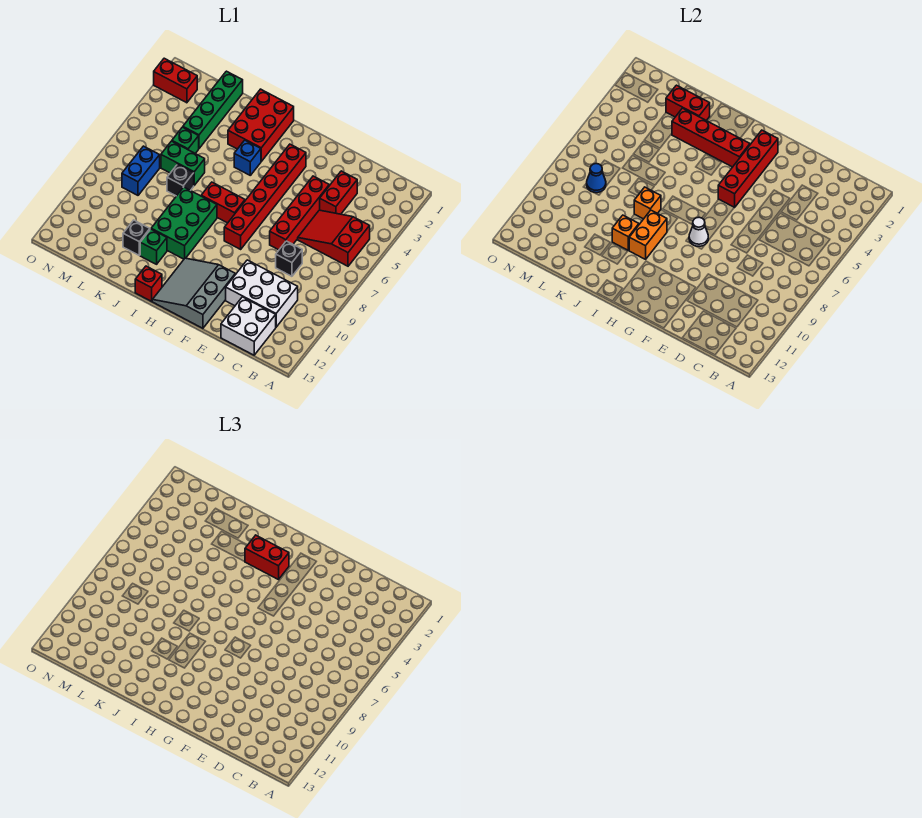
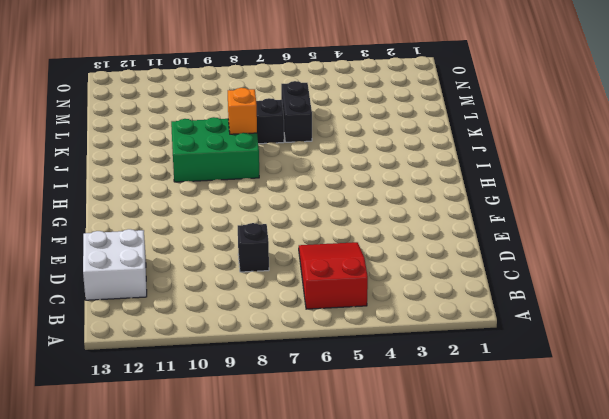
black brick K6:L6 level 1 -> green brick K6:L6 level 1
none -> white brick C10:E11 level 1
none -> red brick D3:D4 level 1
none -> red brick E4:E7 level 1
none -> grey slope F11:H13 level 1 top F

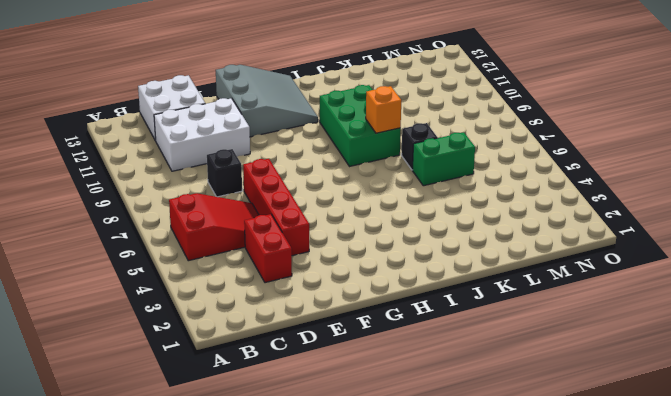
none -> red brick G3:G8 level 1
none -> red brick H7:I7 level 1
none -> red brick I1:J3 level 1
none -> blue brick I4 level 1

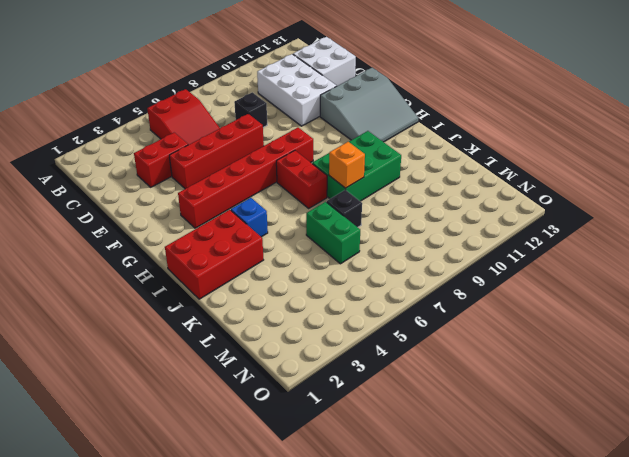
none -> red brick I13 level 1
none -> green brick J11 level 1
none -> black brick K11 level 1
none -> green brick L1:L4 level 1

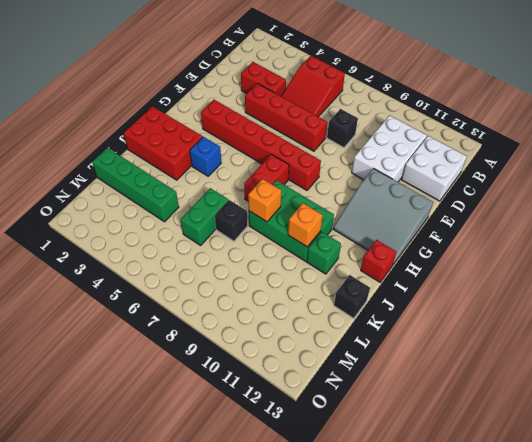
black brick K13 level 1 -> black brick K11 level 1
none -> green brick L5 level 1
none -> blue brick M7:M8 level 1
none -> red brick N2:O2 level 1
none -> red brick G2:G5 level 2

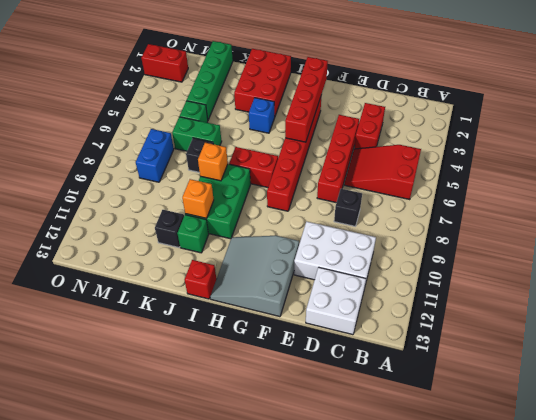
none -> white cone G8 level 2
none -> red brick H3:K3 level 2
none -> orange brick I9:I10 level 2
none -> red brick K2:L2 level 2

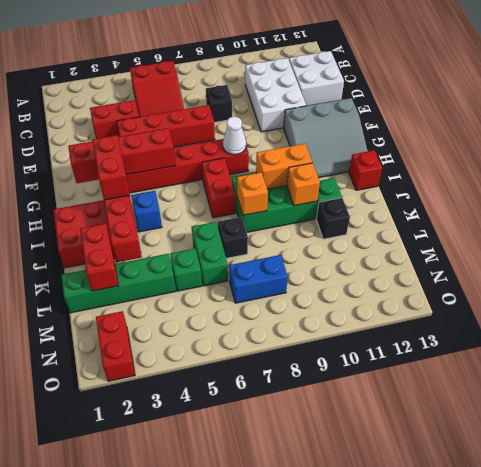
none -> blue cone M8 level 2

